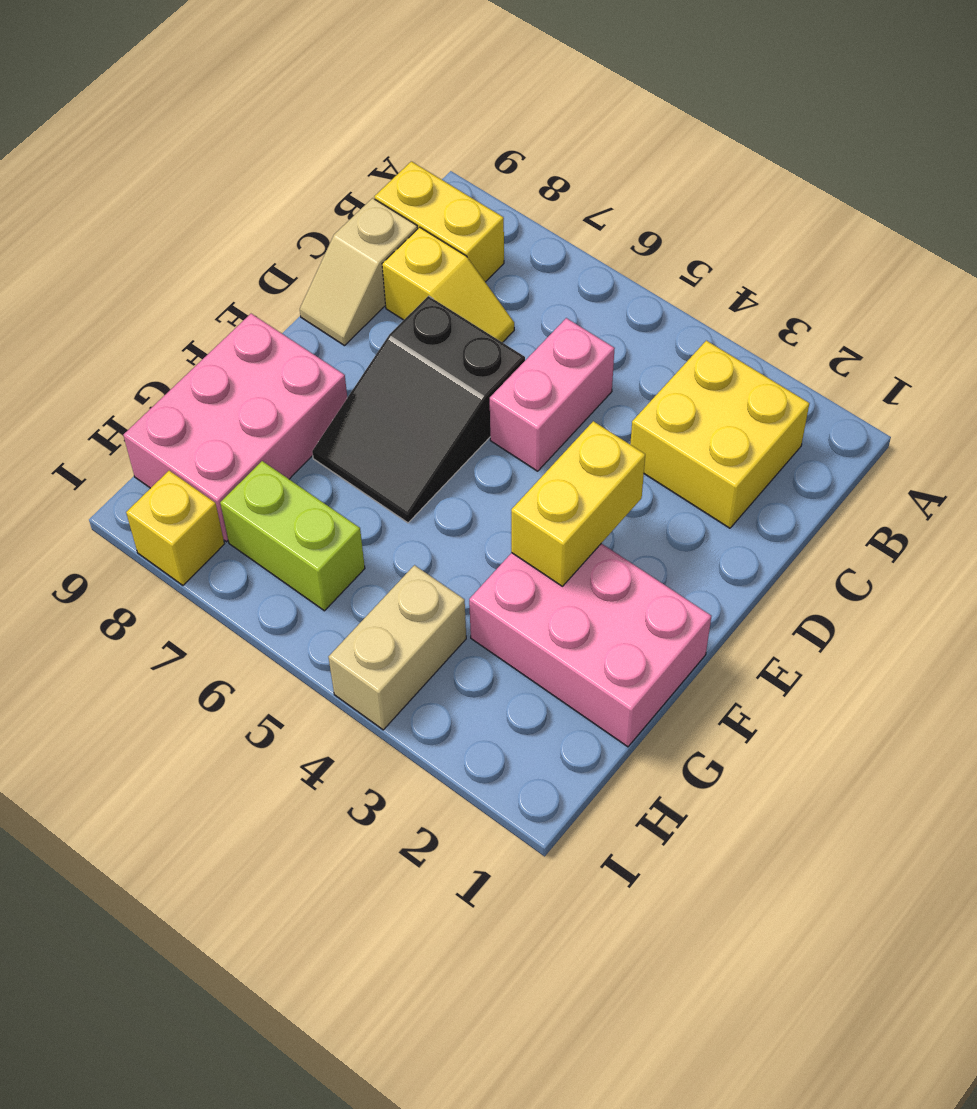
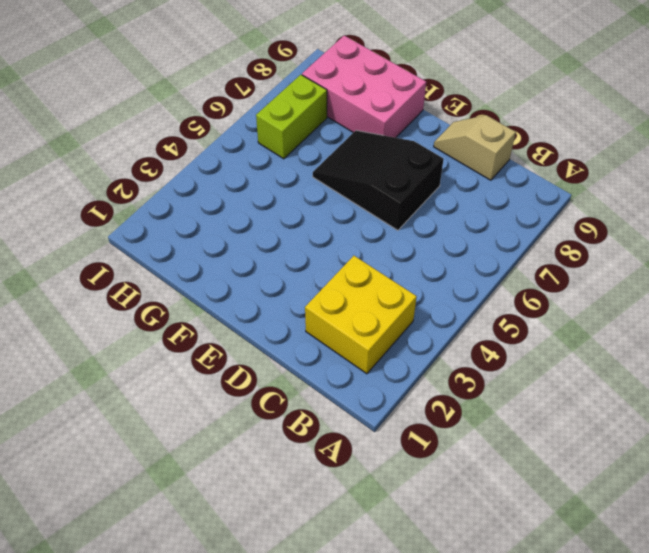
none -> yellow brick B8:B9 level 1
none -> pink brick C5:D5 level 1
none -> yellow slope C7:C8 level 1 top 8

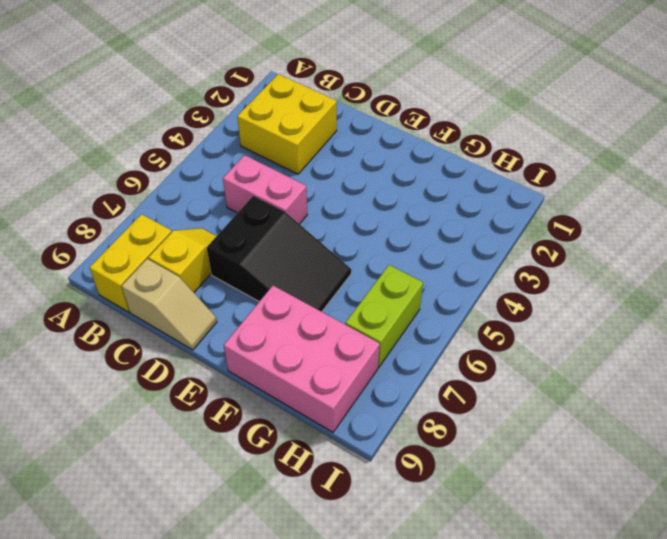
none -> pink brick F1:G3 level 1
none -> tan brick H4:I4 level 1
none -> yellow brick I8 level 1

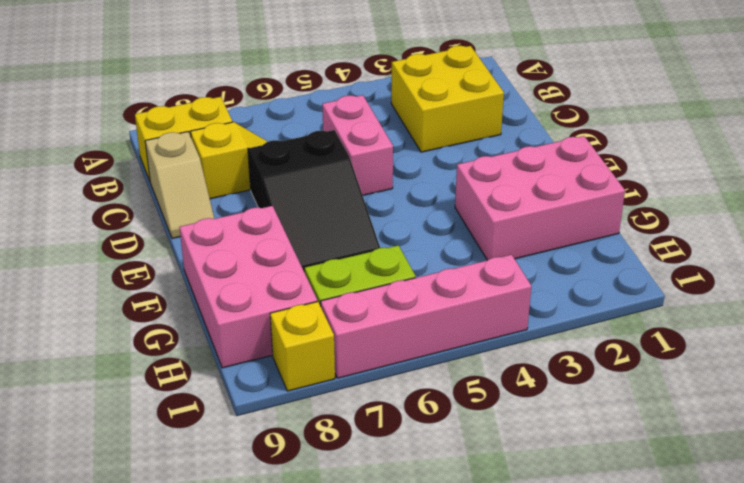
pink brick I4:I7 level 1 -> tan brick H4:I4 level 1
none -> yellow brick E3:F3 level 2

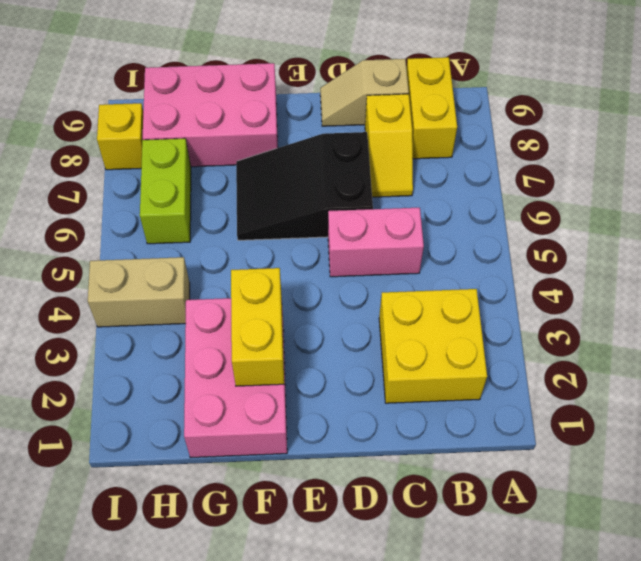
yellow brick F2:F3 level 2 -> yellow brick E3:F3 level 2

